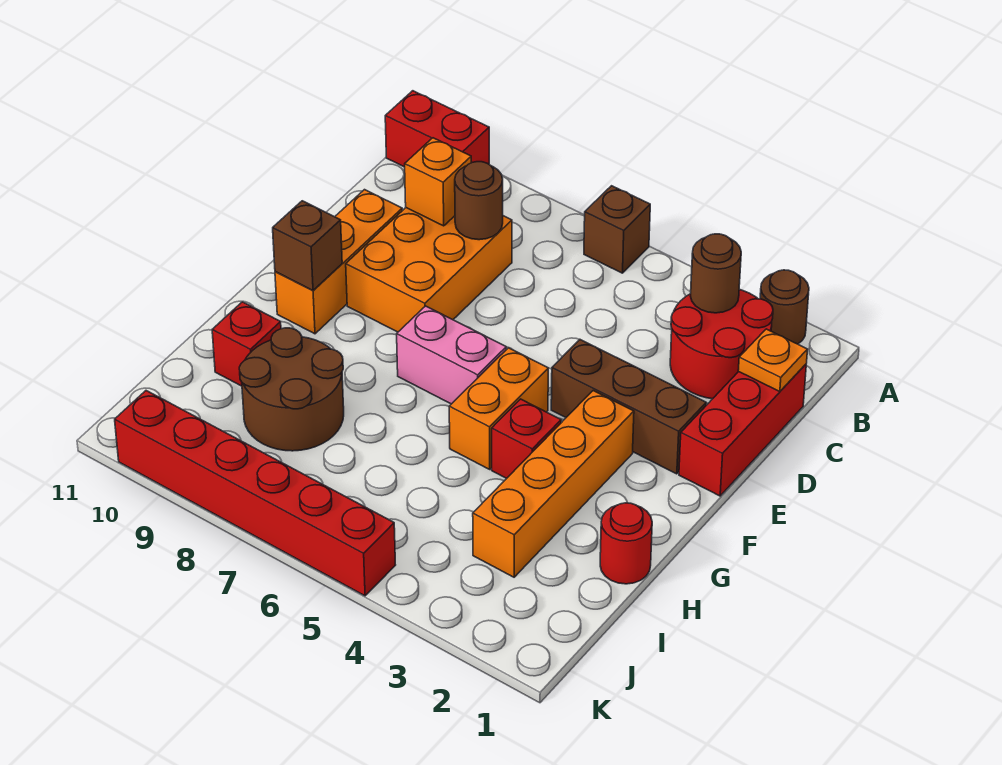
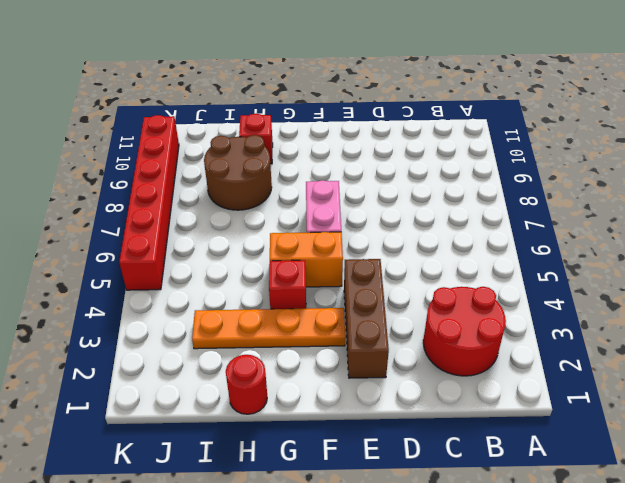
orange plate F3:I3 level 1 -> orange brick F3:I3 level 1
none -> brown round brick A2 level 1
none -> brown brick A6 level 1
none -> red brick A10:A11 level 1

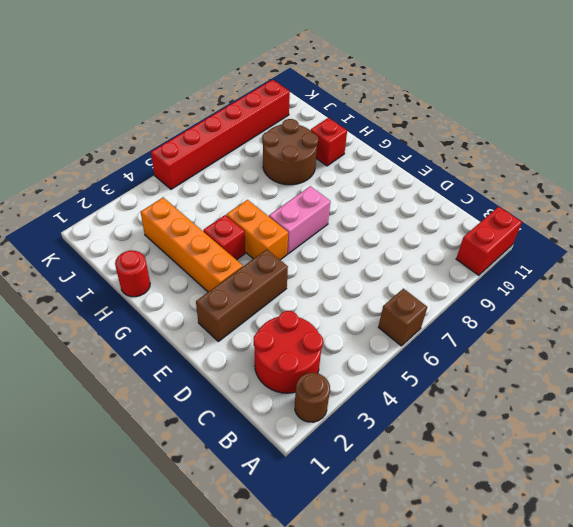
none -> red brick C1:E1 level 1
none -> orange brick C8:E9 level 1
none -> orange brick D10:F10 level 1

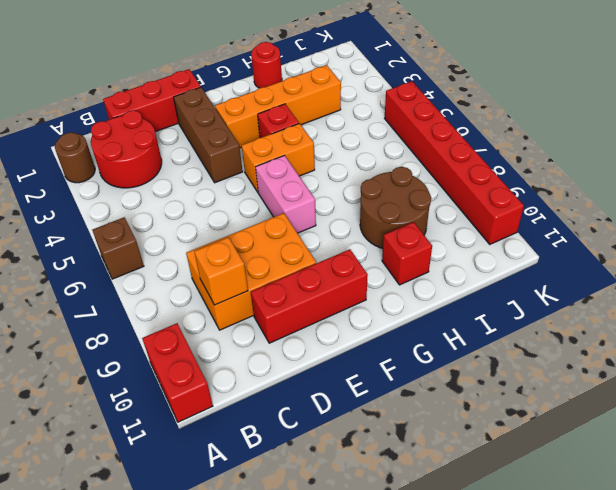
red brick D10:F10 level 1 -> orange brick D10:F10 level 1
none -> brown round brick B3 level 2
none -> orange plate C1 level 2
none -> brown round brick C8 level 2

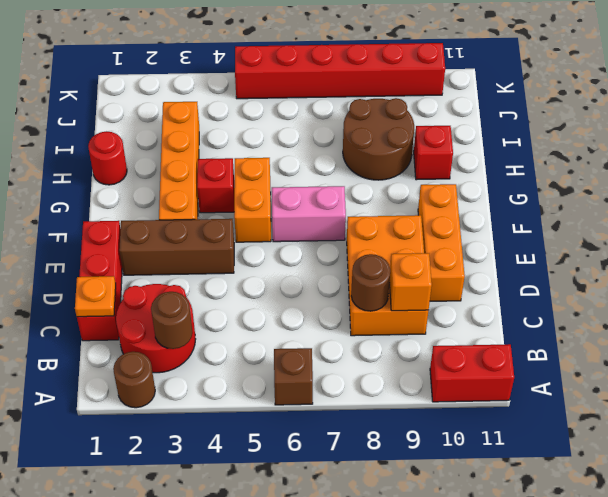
none -> brown brick F10 level 2

